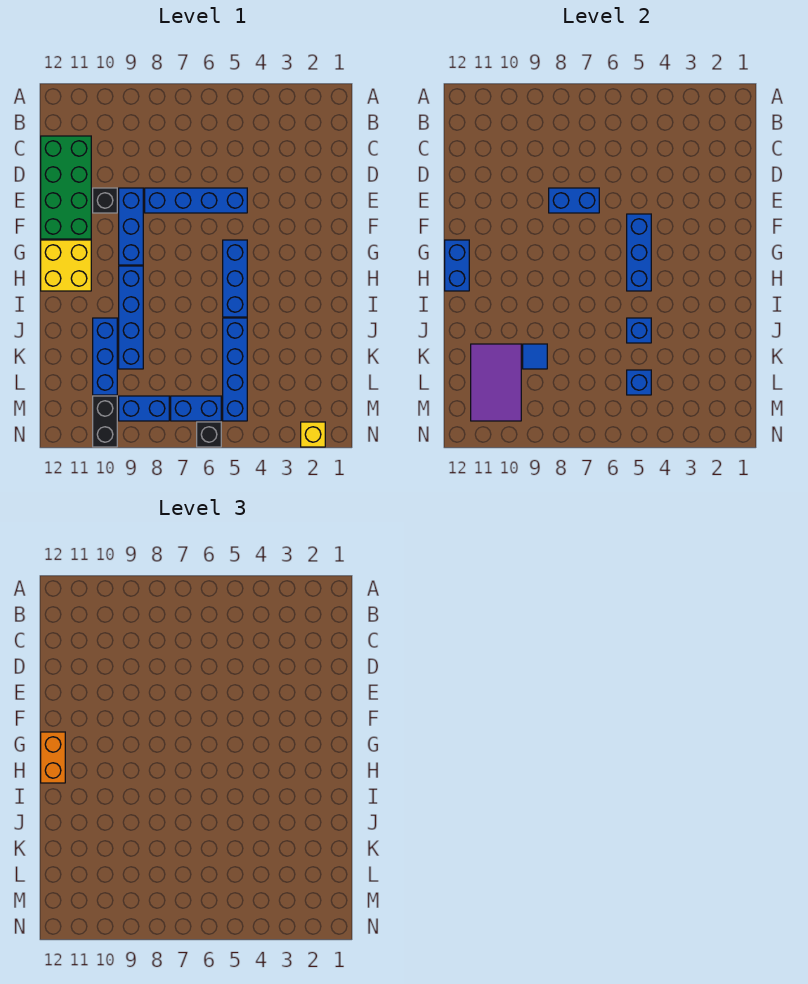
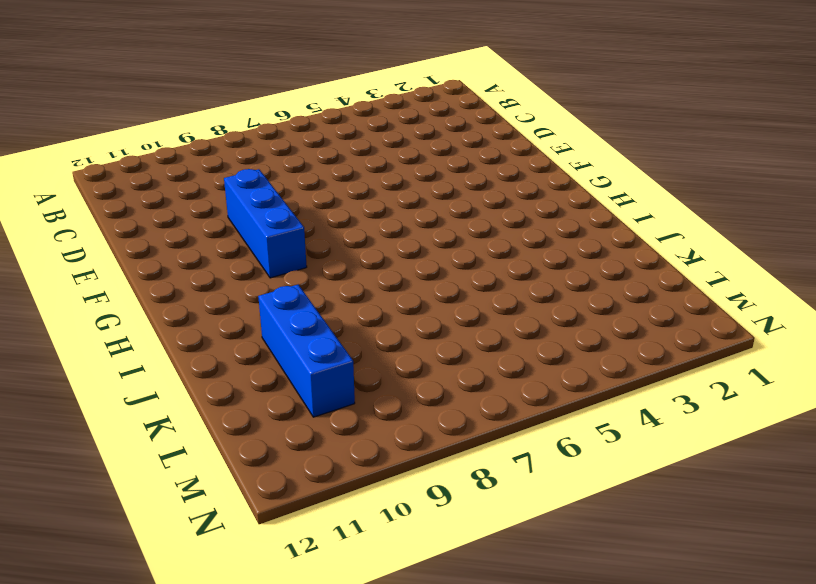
none -> green brick C11:F12 level 1
none -> blue brick E5:E8 level 1
none -> black brick E10 level 1

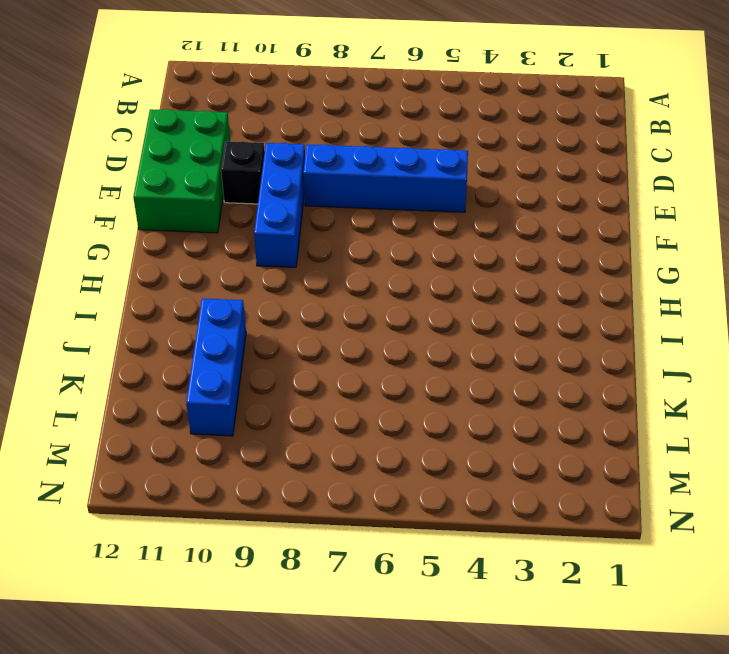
green brick D11:F12 level 1 -> green brick C11:F12 level 1
none -> blue brick G5:I5 level 1
none -> yellow brick G11:H12 level 1
none -> blue brick H9:K9 level 1

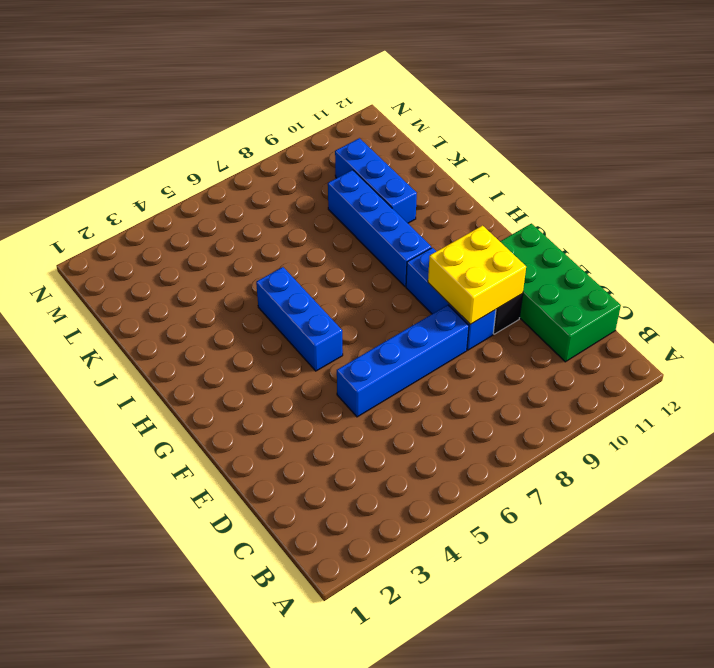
yellow brick E9:F10 level 2 -> yellow brick G11:H12 level 1
none -> blue brick J5:M5 level 1
none -> blue brick M6:M7 level 1
none -> blue brick M8:M9 level 1

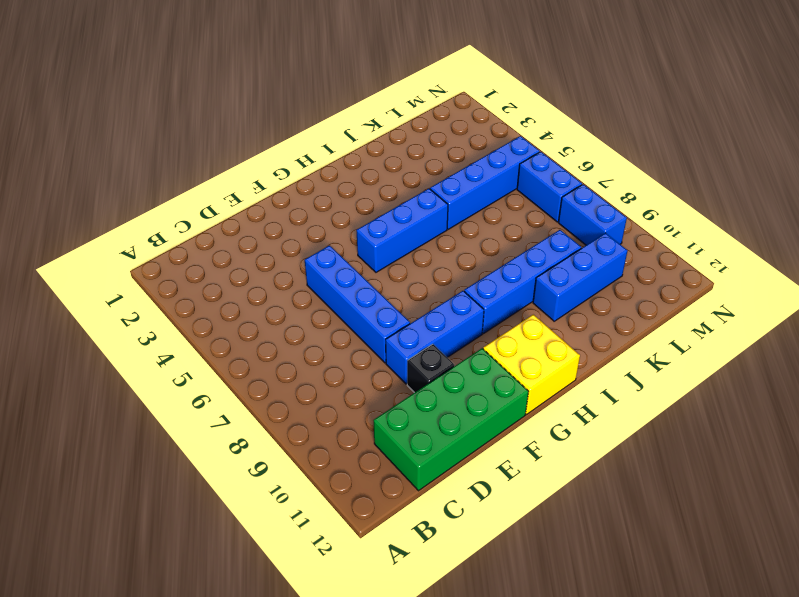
none -> black brick M10:N10 level 1
none -> yellow brick N2 level 1
none -> black brick N6 level 1

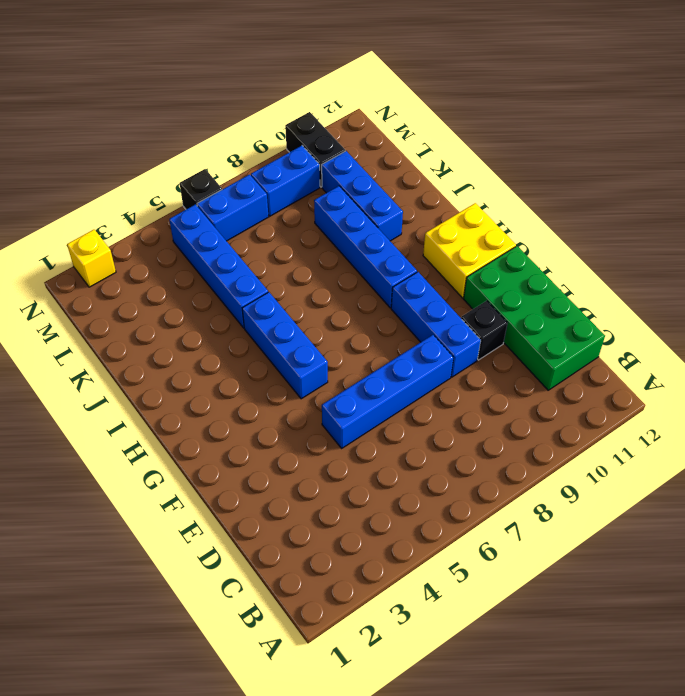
none -> blue brick E7:E8 level 2
none -> blue brick F5:H5 level 2
none -> blue brick G12:H12 level 2

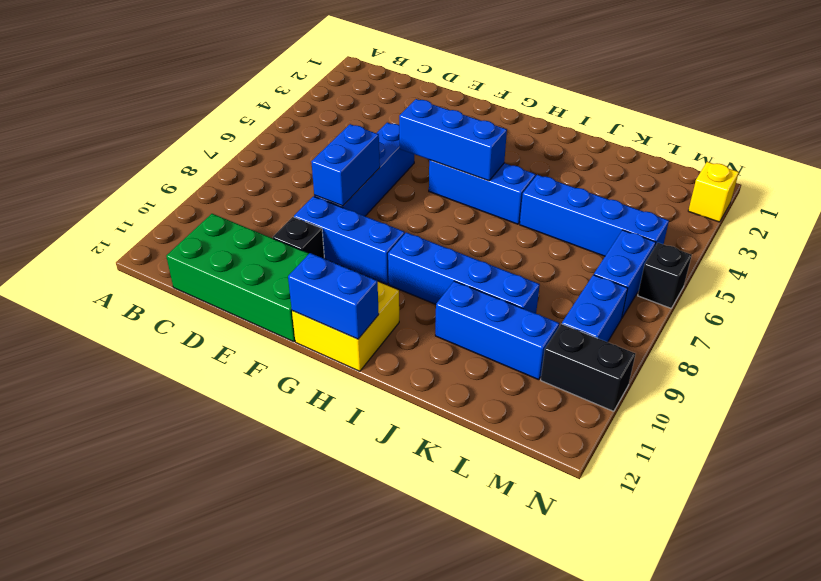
none -> blue brick J5 level 2
none -> blue tile K9 level 2
none -> purple tile K10:M11 level 2

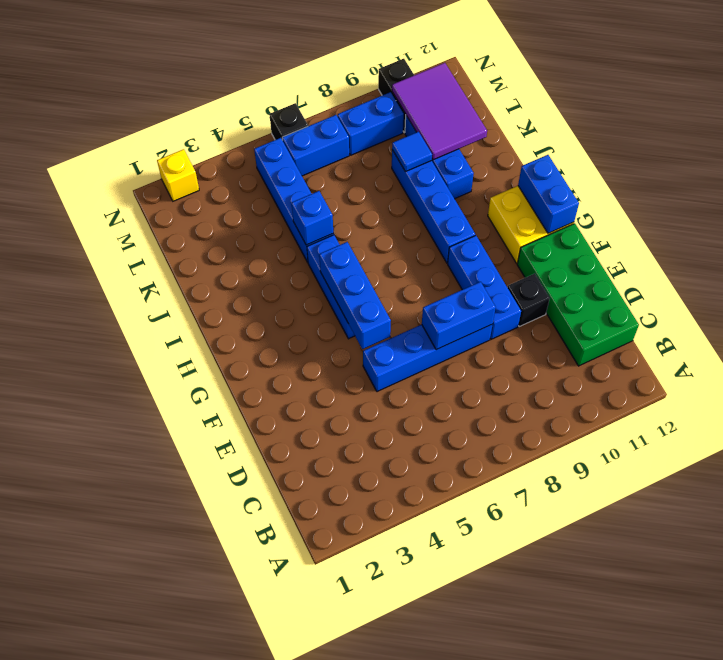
none -> blue brick L5 level 2
none -> orange brick G12:H12 level 3

